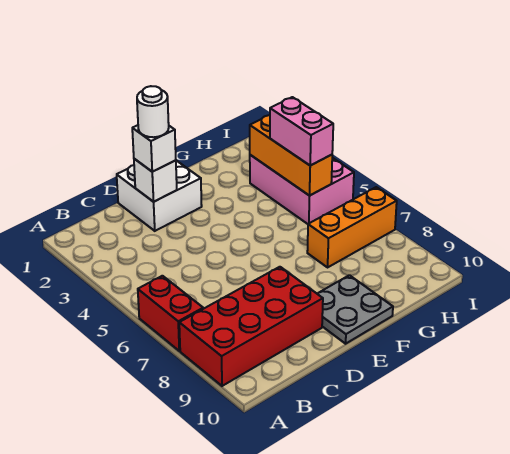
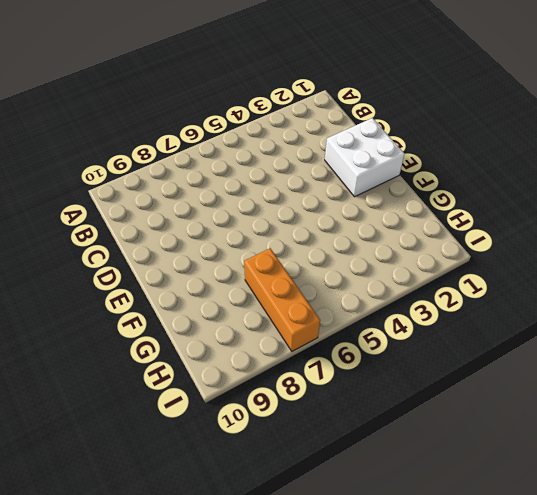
none -> red brick A6:A7 level 1
none -> red brick A8:D9 level 1

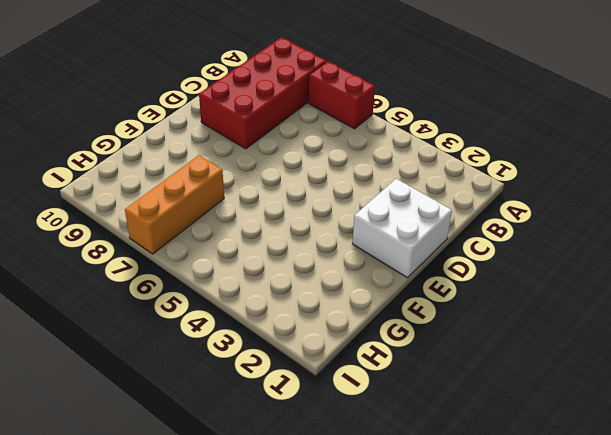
none -> grey plate E9:F10 level 1
none -> pink brick H3:I5 level 1

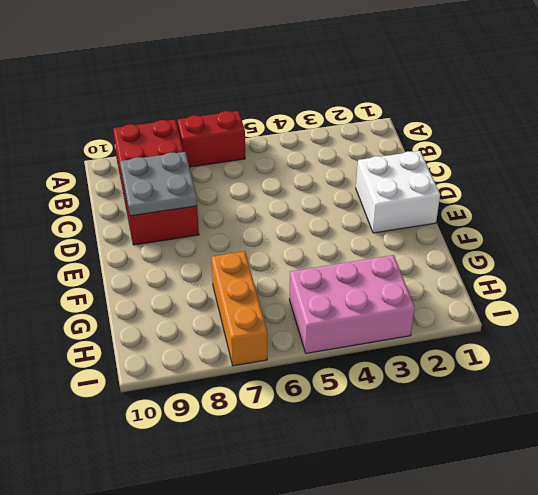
grey plate C8:D9 level 2 -> grey plate E9:F10 level 1
none -> white brick D2 level 2
none -> orange brick H3:H5 level 2

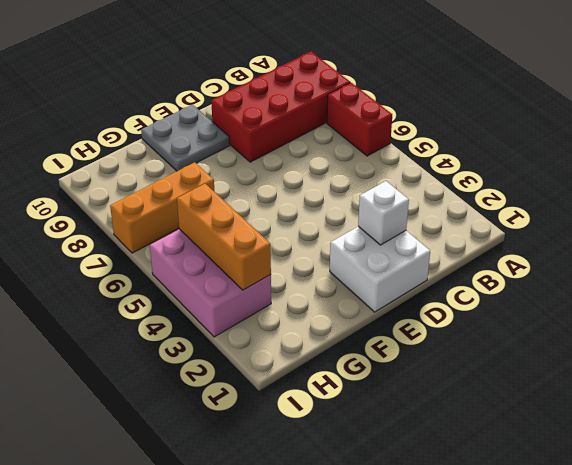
none -> white brick D2 level 3
none -> pink brick H4:H5 level 3

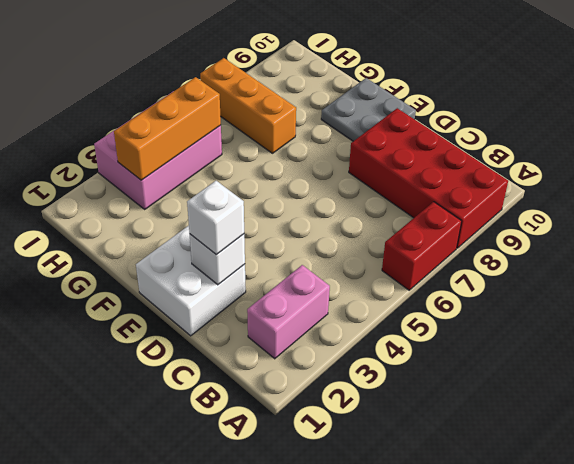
pink brick B2:B3 level 1 -> pink brick H4:H5 level 3
none -> white round brick D2 level 4

